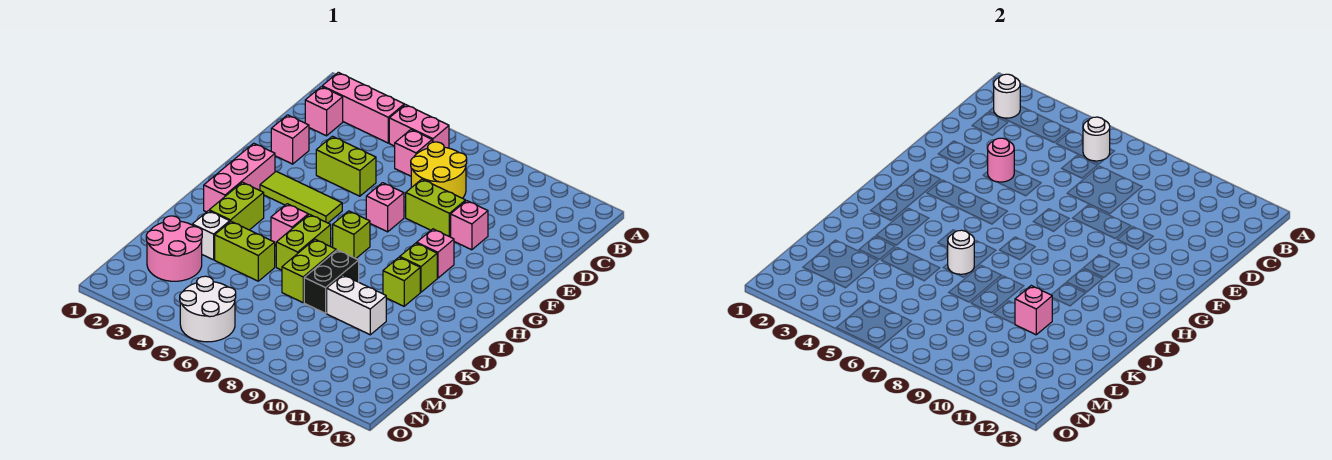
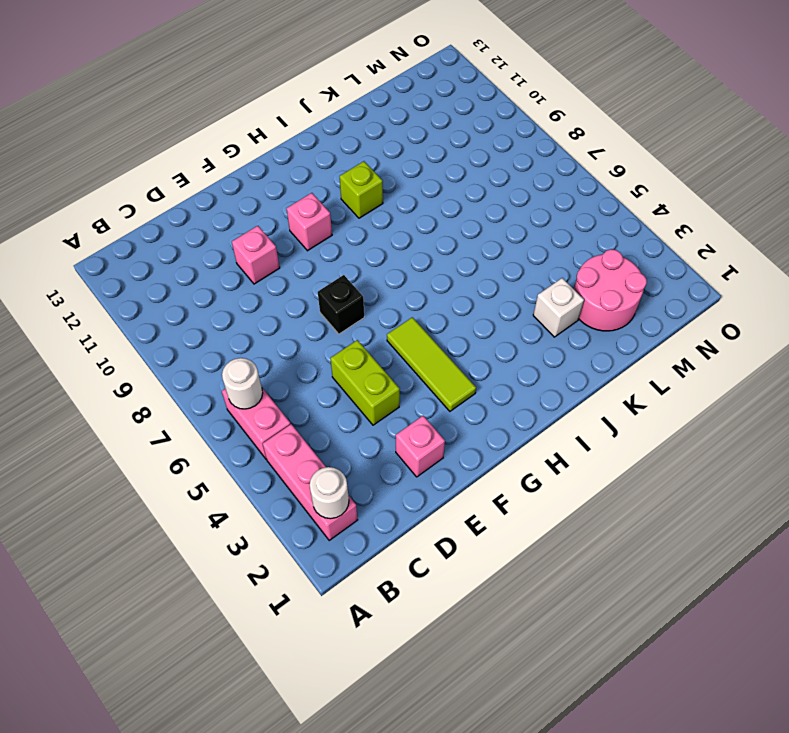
black brick F7 level 1 -> pink brick F7 level 1
none -> pink brick C2 level 1
none -> pink brick C6 level 1
none -> yellow round brick C7:D8 level 1
none -> lime brick E8:E9 level 1

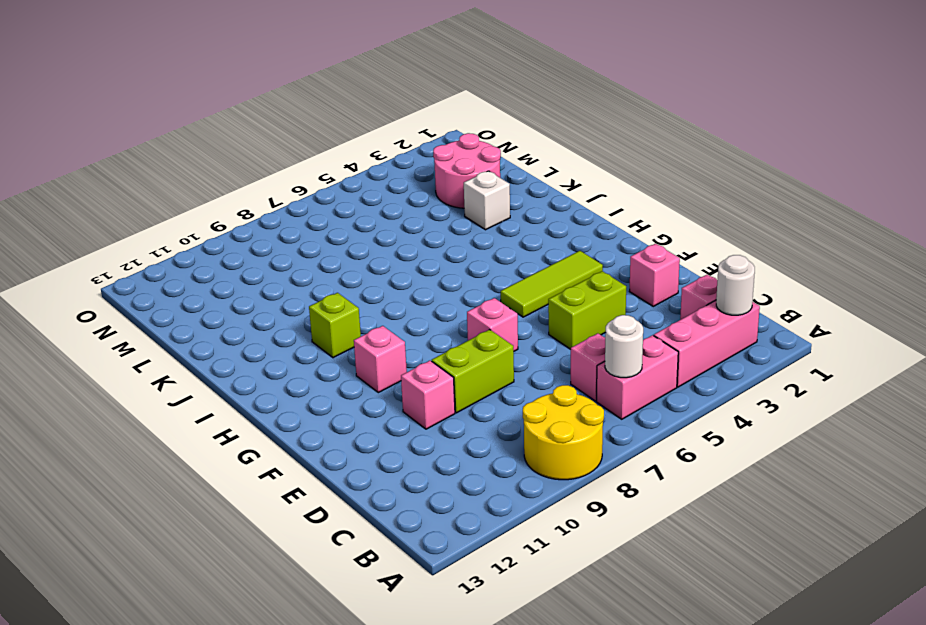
yellow round brick A8:B9 level 1 -> yellow round brick C7:D8 level 1
none -> pink brick G2:I2 level 1
none -> lime brick H7 level 1
none -> lime brick H10 level 1
none -> lime brick I3:J3 level 1

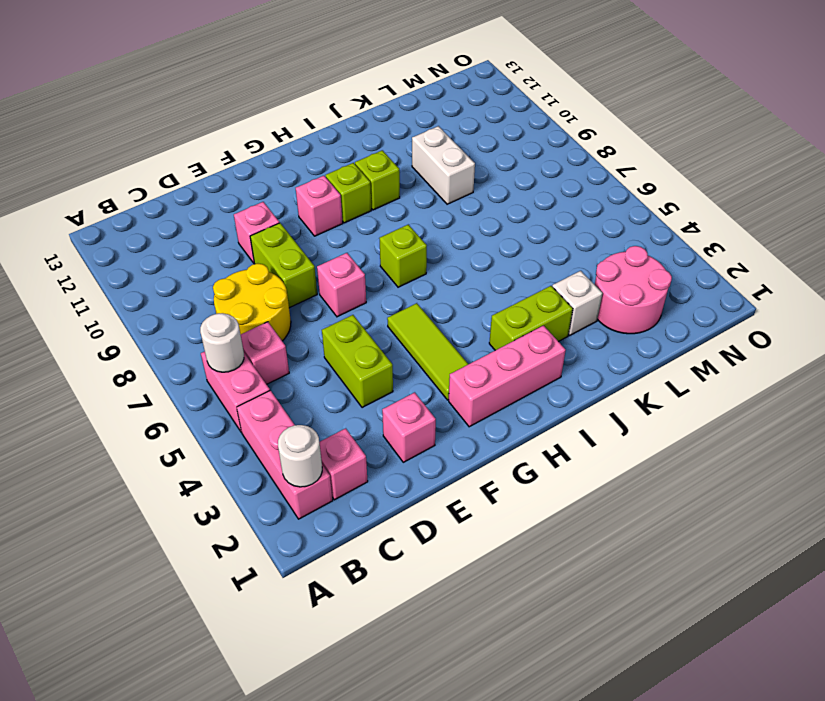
none -> pink brick I5 level 1
none -> lime brick I6:J6 level 1
none -> lime brick J7:K7 level 1
none -> black brick J8:K8 level 1

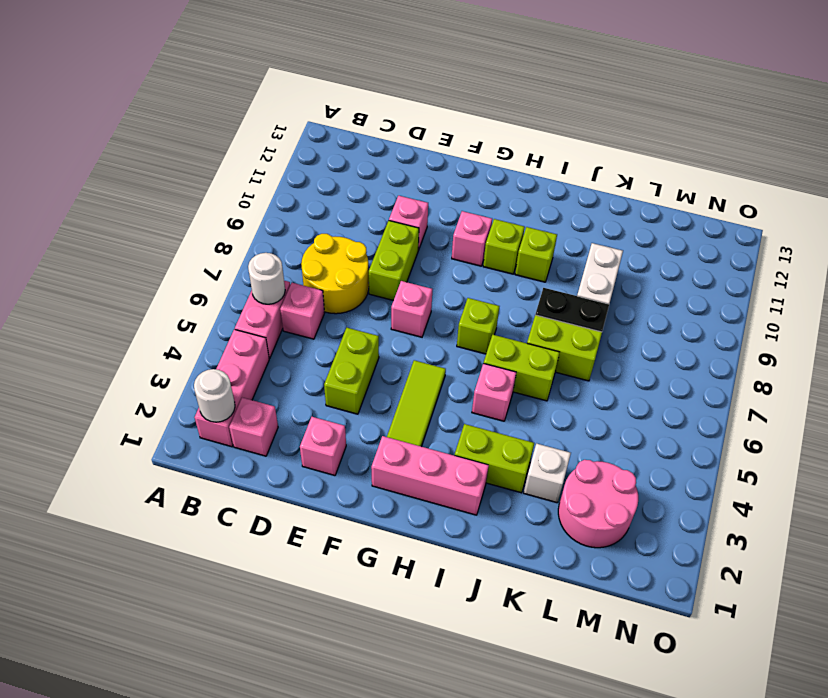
none -> lime brick K4:K5 level 1
none -> white round brick N5:O6 level 1
none -> pink round brick E4 level 2
none -> white round brick J6 level 2

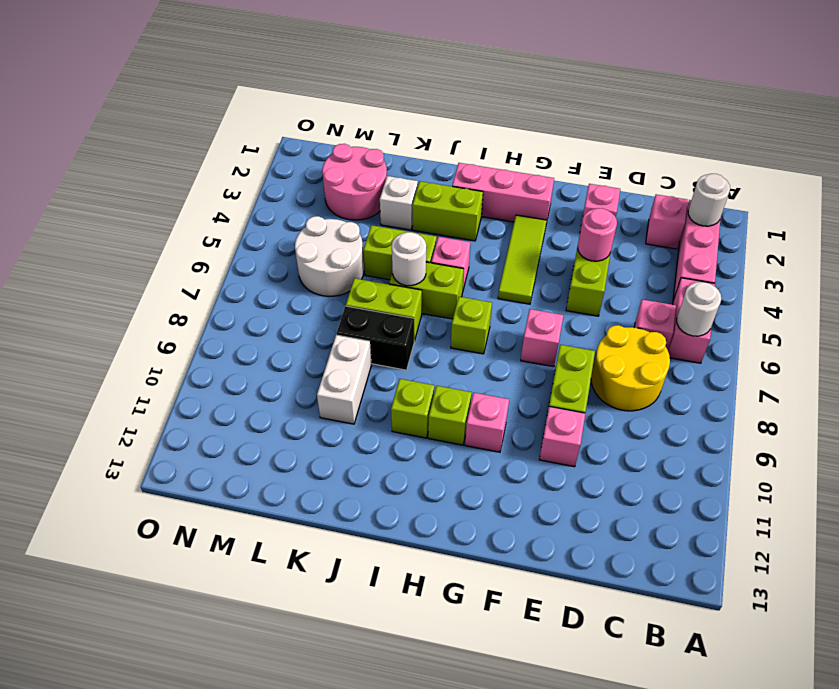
lime brick J5:K5 level 1 -> lime brick K4:K5 level 1
white round brick L5:M6 level 1 -> white round brick N5:O6 level 1
none -> pink brick K10 level 2

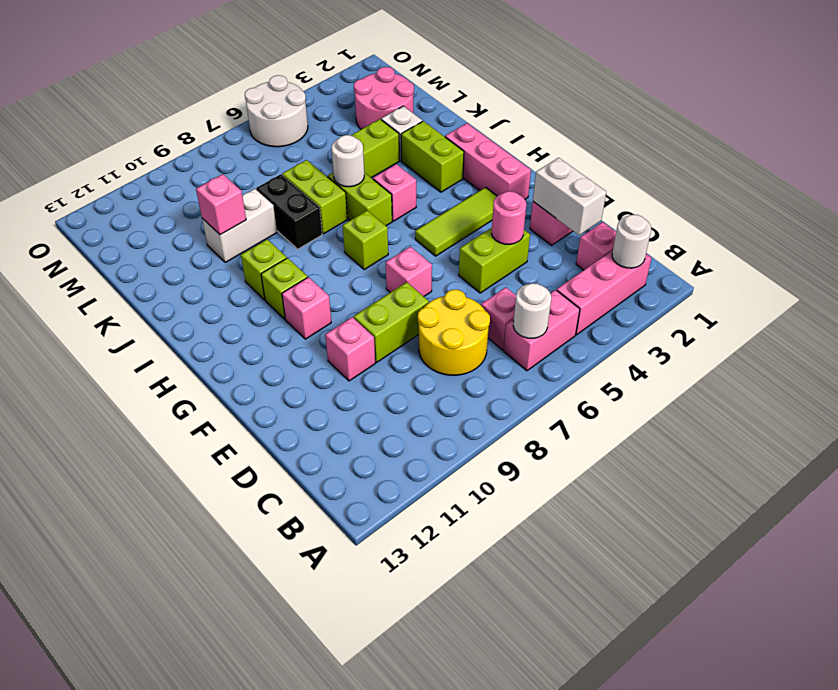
white brick D2:E2 level 2 -> none

